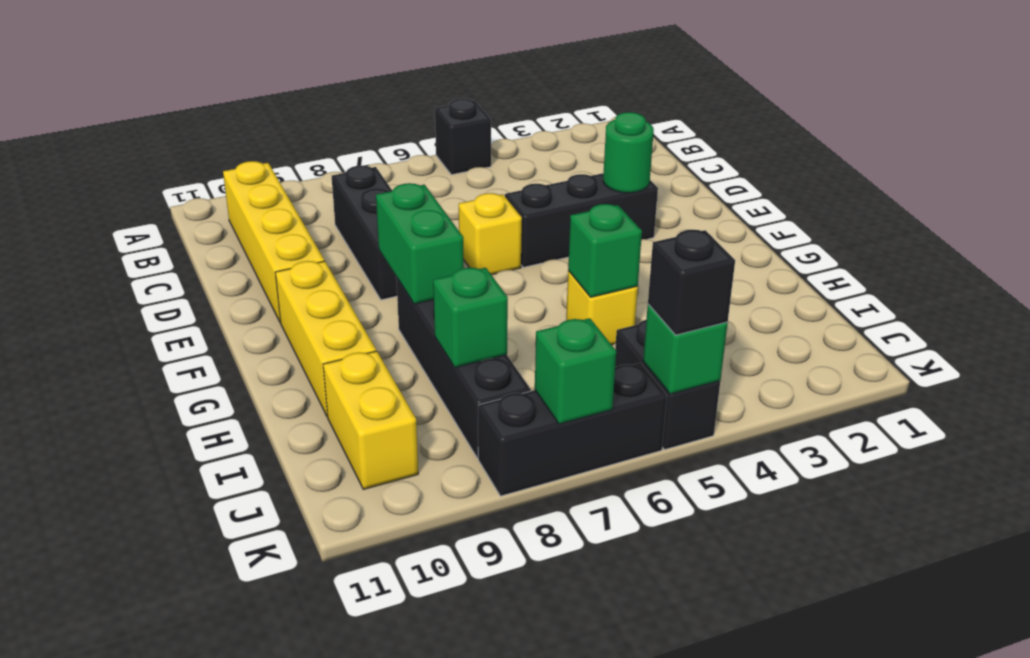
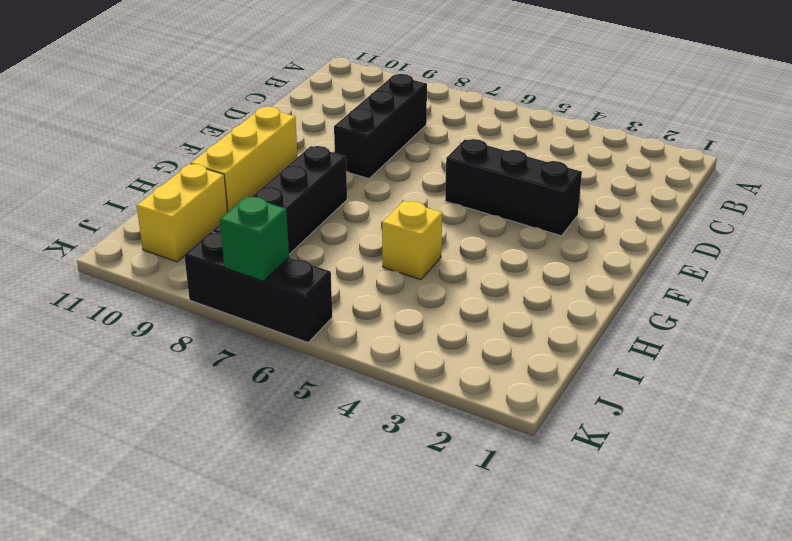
none -> black brick A5 level 1
none -> yellow brick B10:E10 level 1
none -> yellow brick E6 level 1

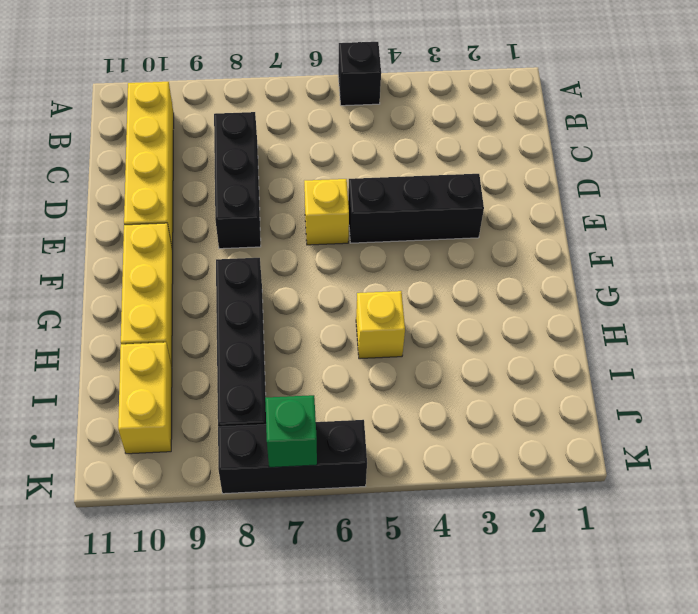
none -> black brick J5:K5 level 1
none -> green round brick E3 level 2
none -> green brick F8:G8 level 2

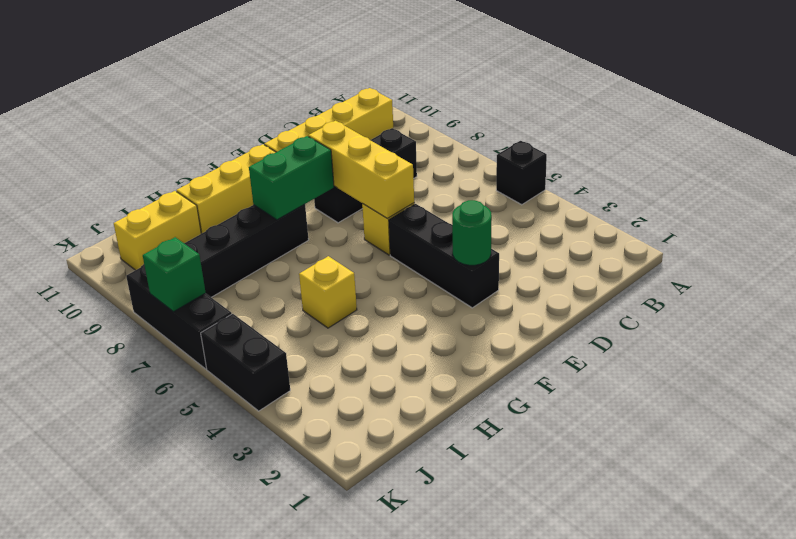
yellow brick E6:E8 level 2 -> none
black brick K4:K5 level 1 -> black brick J5:K5 level 1
none -> green brick H5 level 2
none -> green brick I8 level 2
none -> green brick K5 level 2

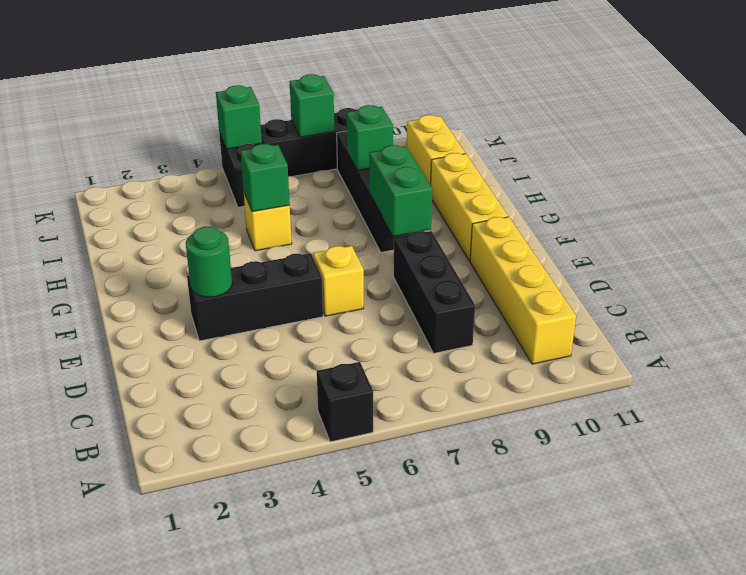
none -> black brick K5 level 3

